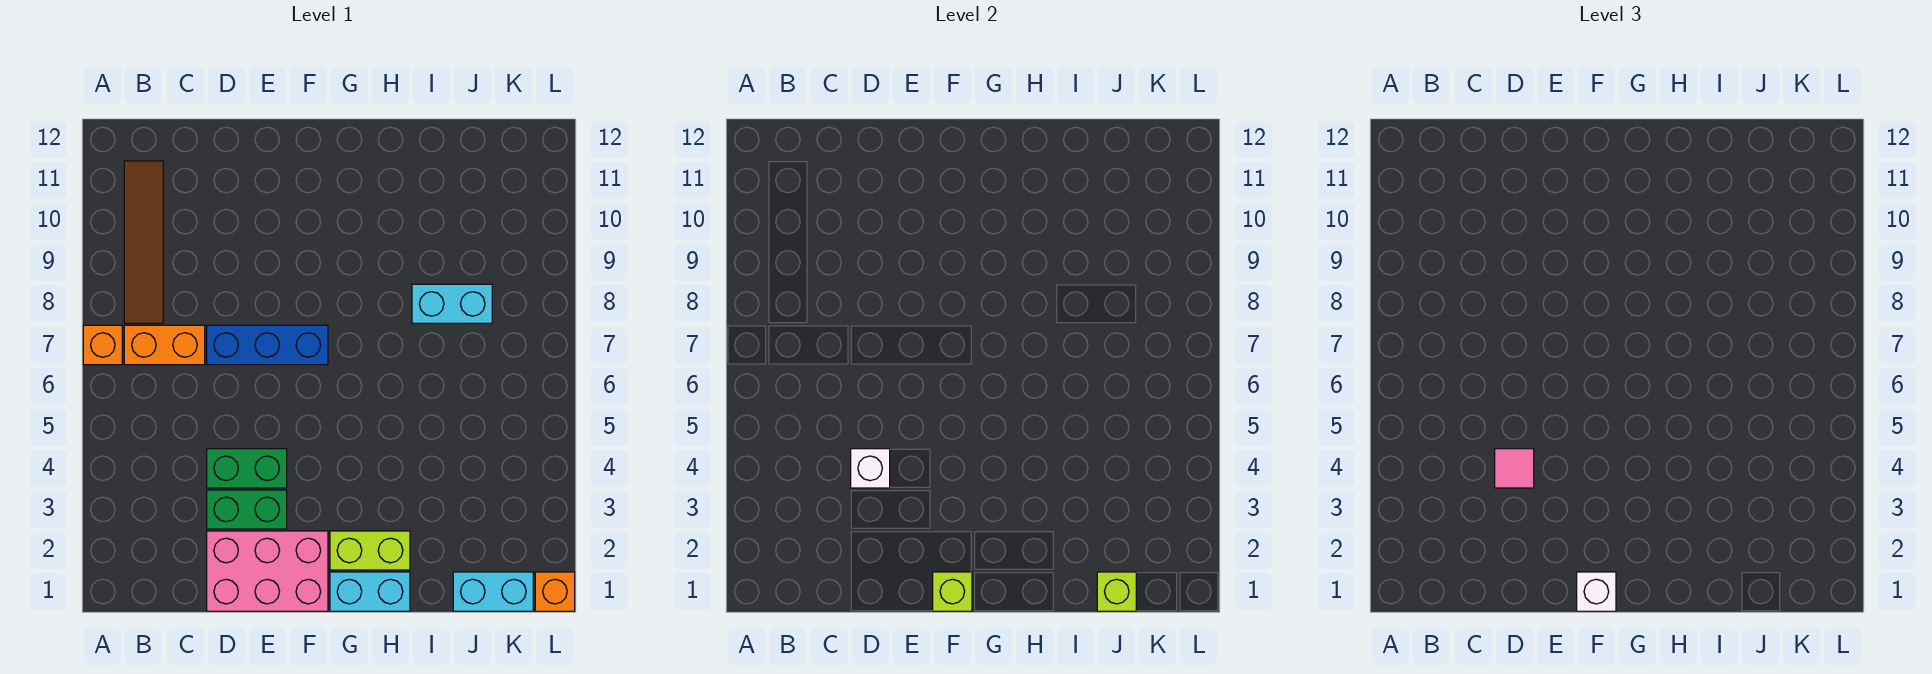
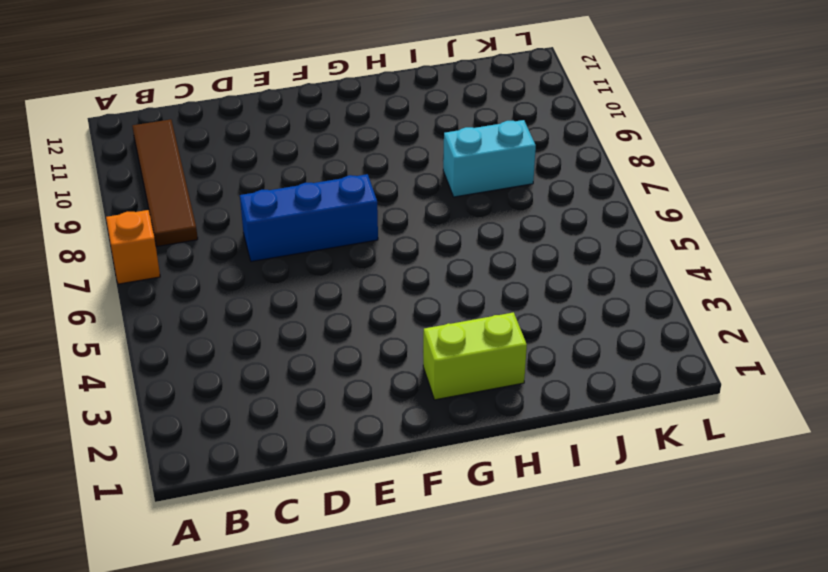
none -> orange brick B7:C7 level 1
none -> pink brick D1:F2 level 1
none -> green brick D3:E3 level 1

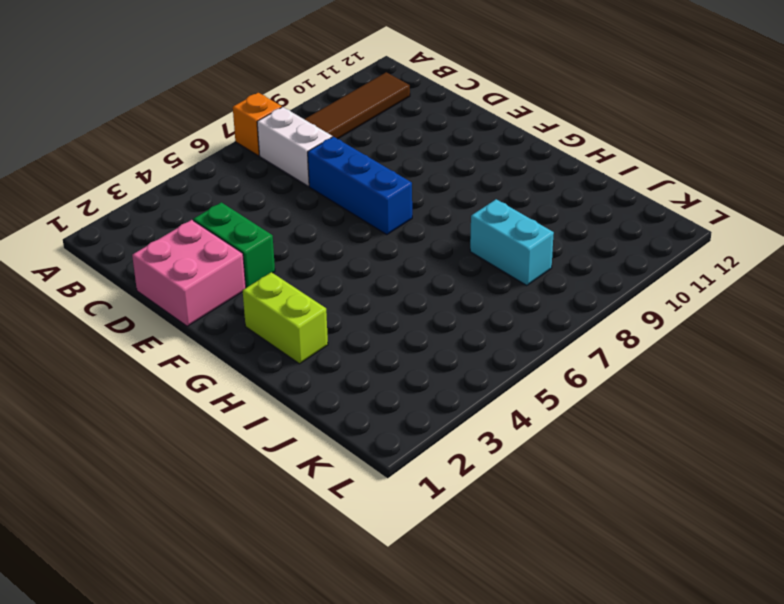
white brick B7:C7 level 1 -> orange brick B7:C7 level 1
pink brick D1:E2 level 1 -> pink brick D1:F2 level 1
none -> green brick D4:E4 level 1
none -> cyan brick G1:H1 level 1
none -> cyan brick J1:K1 level 1

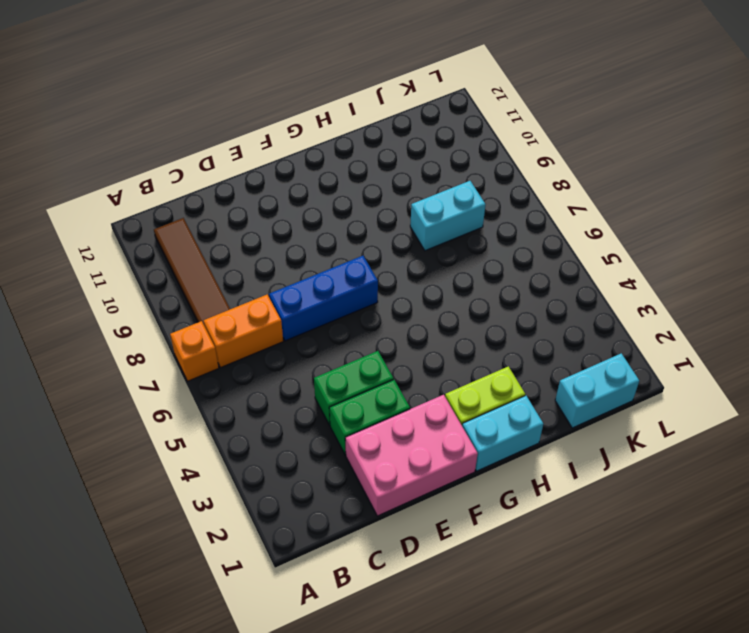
none -> orange brick L1 level 1
none -> white brick D4 level 2
none -> lime brick F1 level 2

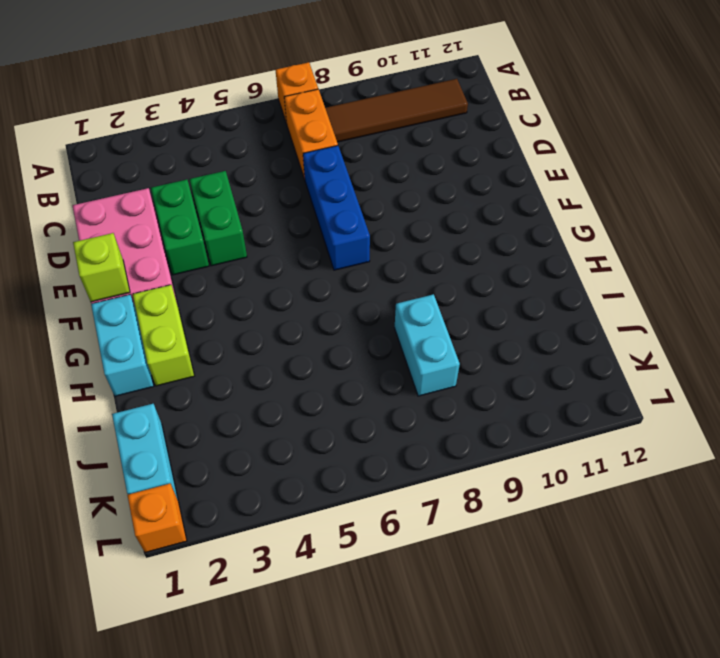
none -> white brick D4 level 2
none -> lime brick J1 level 2
none -> pink tile D4 level 3

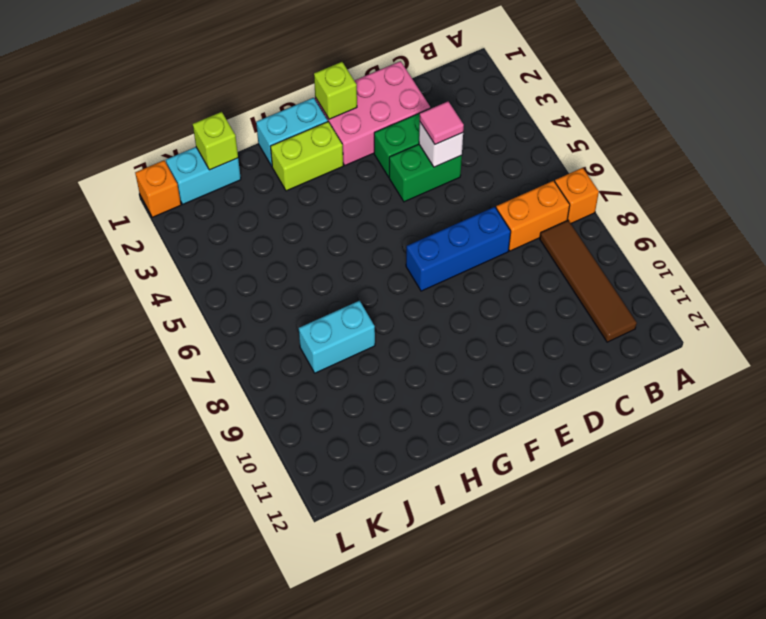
none -> white brick F1 level 3

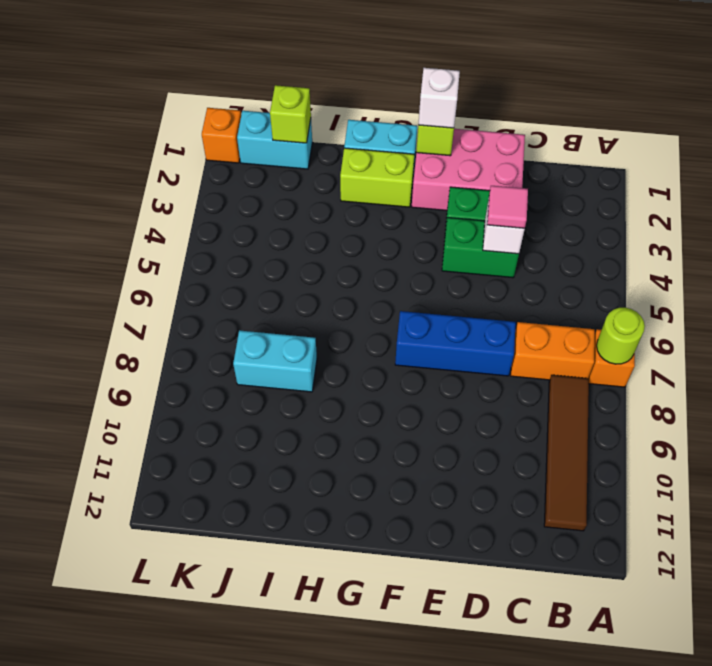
lime round brick A7 level 2 -> none

